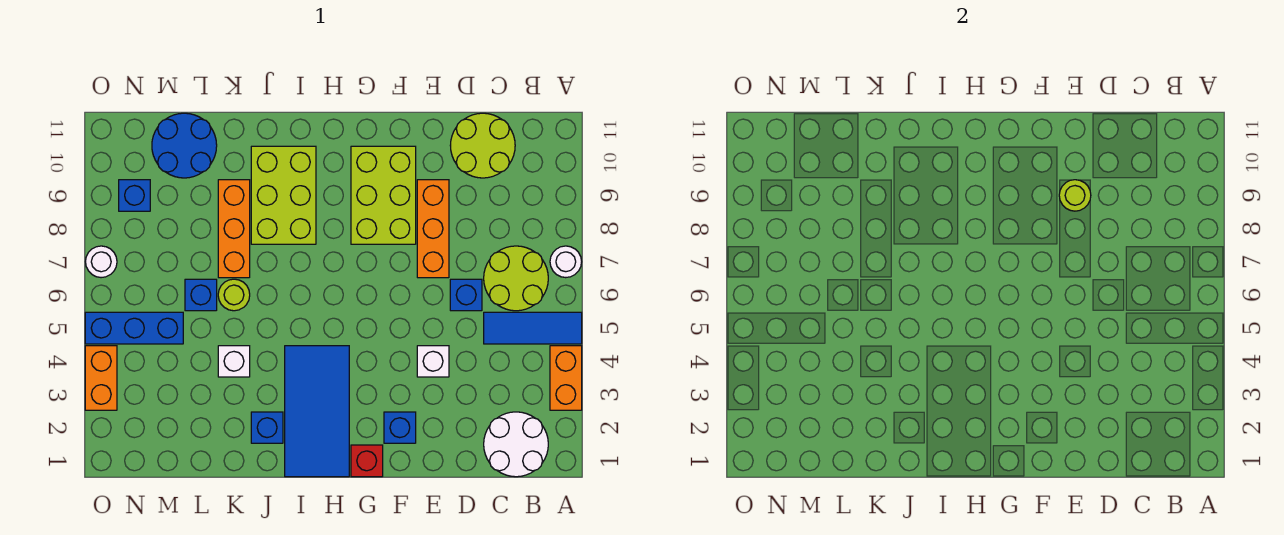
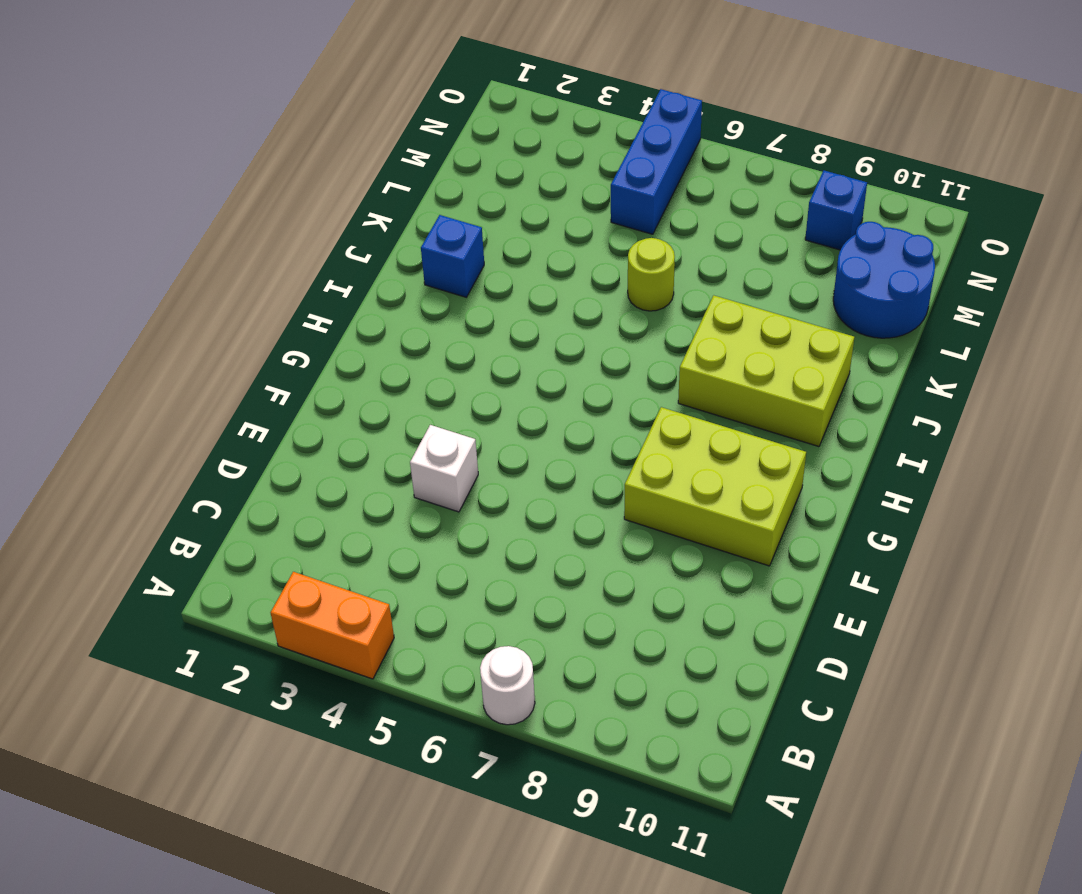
none -> blue tile A5:C5 level 1
none -> white round brick B1:C2 level 1
none -> lime round brick B6:C7 level 1

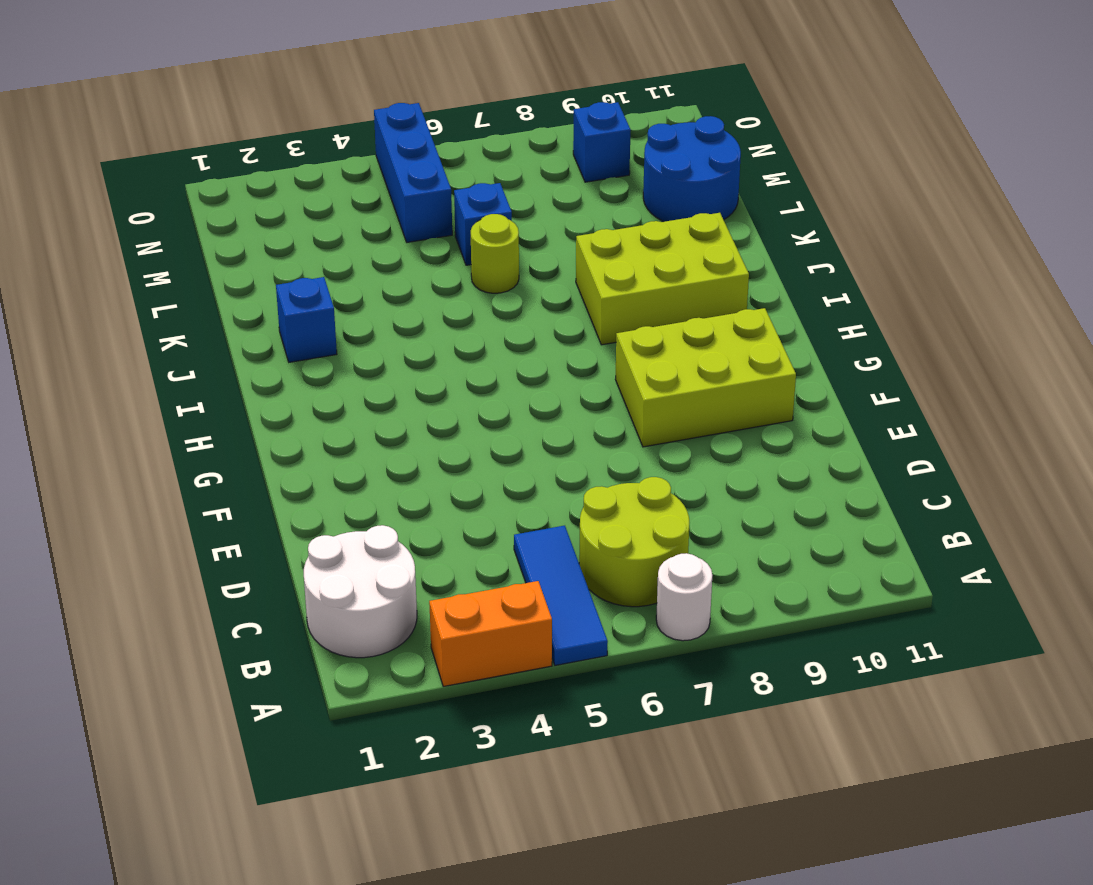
none -> lime round brick C10:D11 level 1
none -> blue brick D6 level 1
none -> white brick E4 level 1

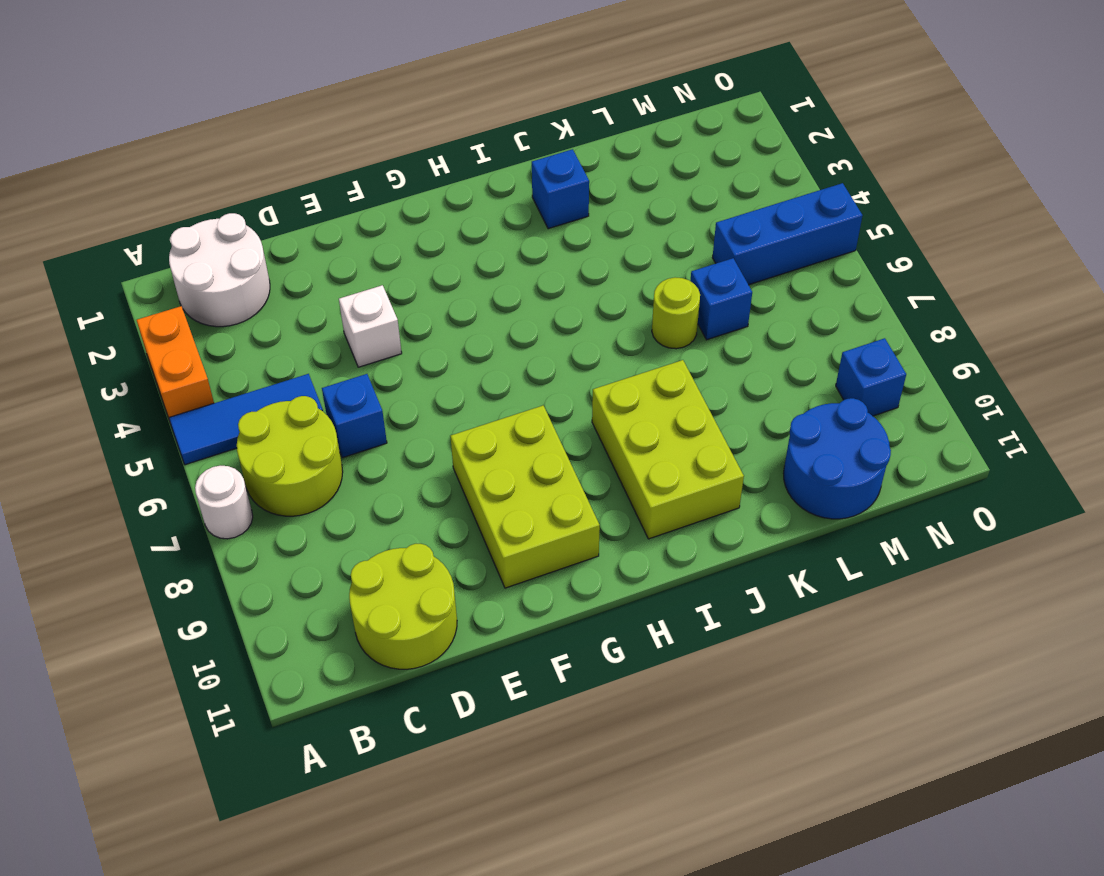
none -> orange brick E7:E9 level 1
none -> blue brick F2 level 1
none -> red brick G1 level 1

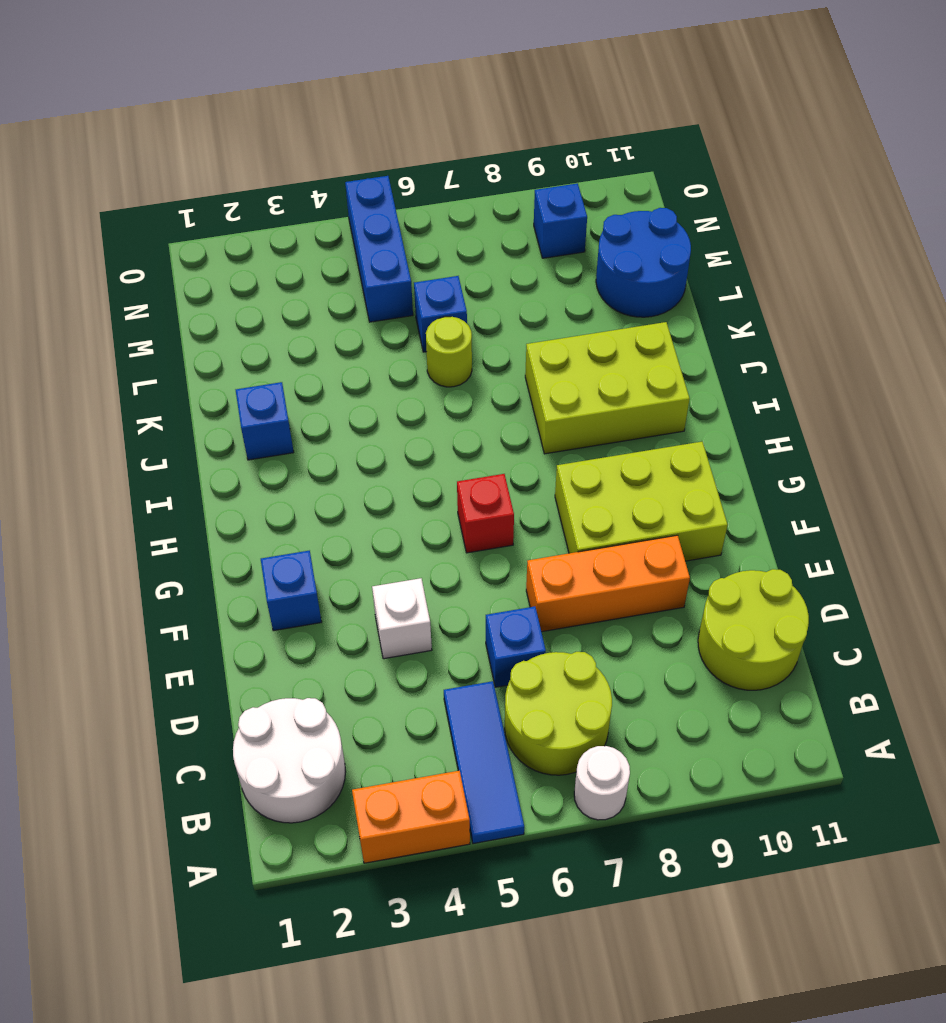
red brick G6 level 1 -> red brick G1 level 1
none -> blue tile H1:I4 level 1
none -> white brick K4 level 1
none -> orange brick K7:K9 level 1

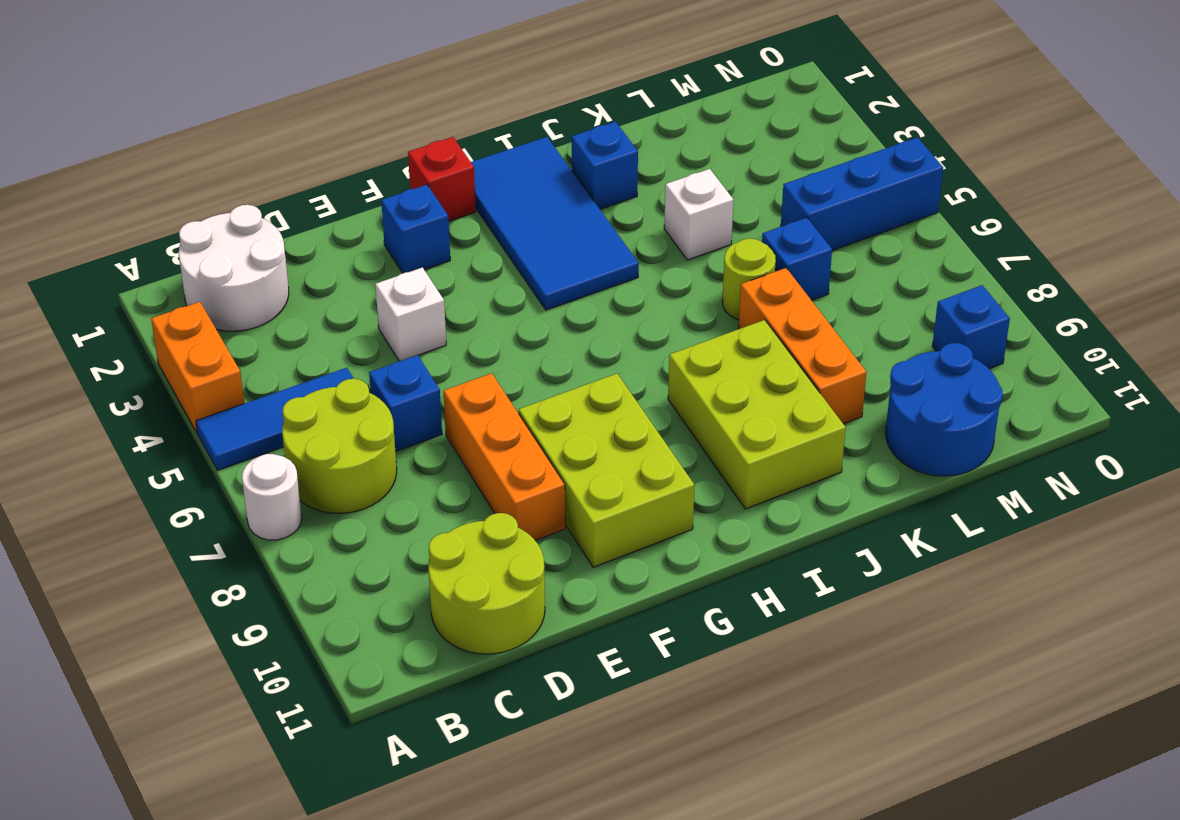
none -> orange brick O3:O4 level 1
none -> white round brick O7 level 1
none -> lime round brick E9 level 2

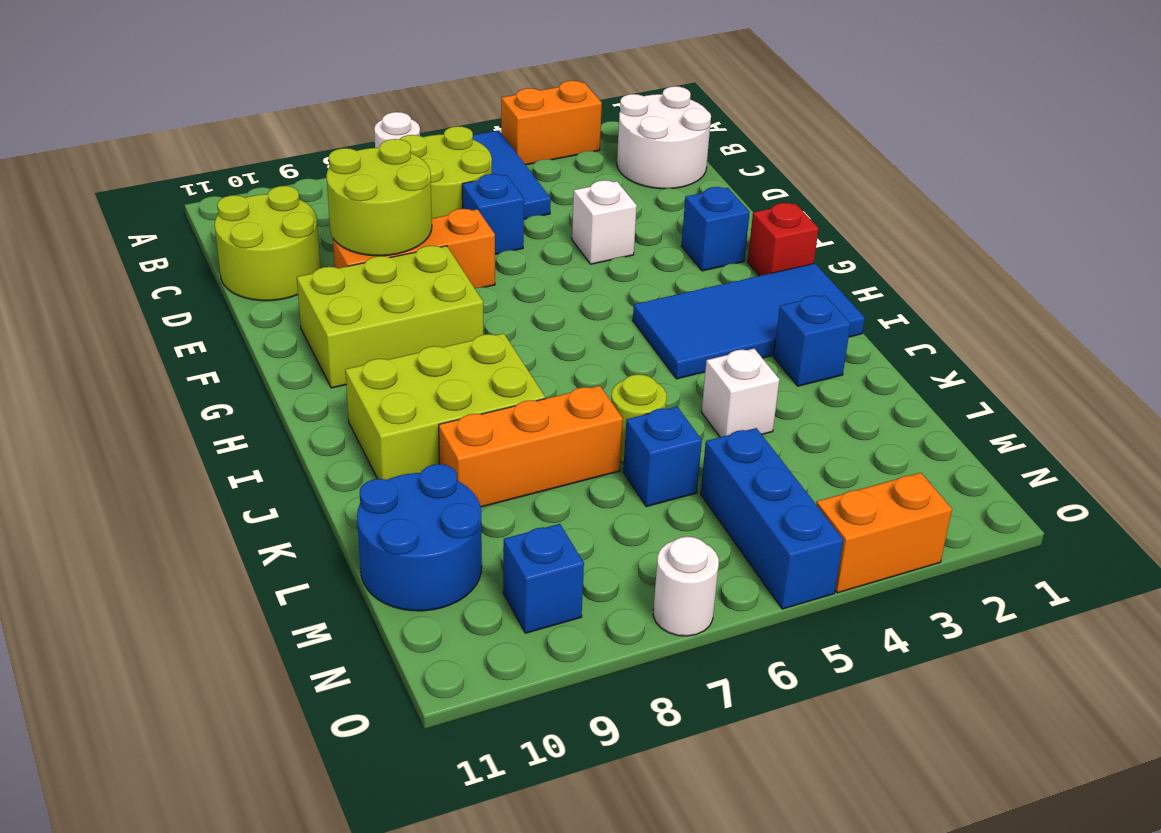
lime round brick D8:E9 level 2 -> lime round brick E9 level 2

